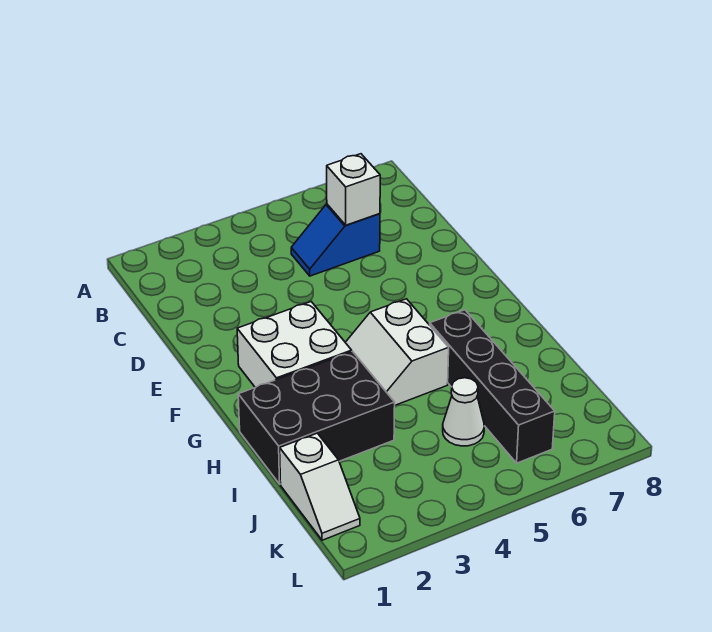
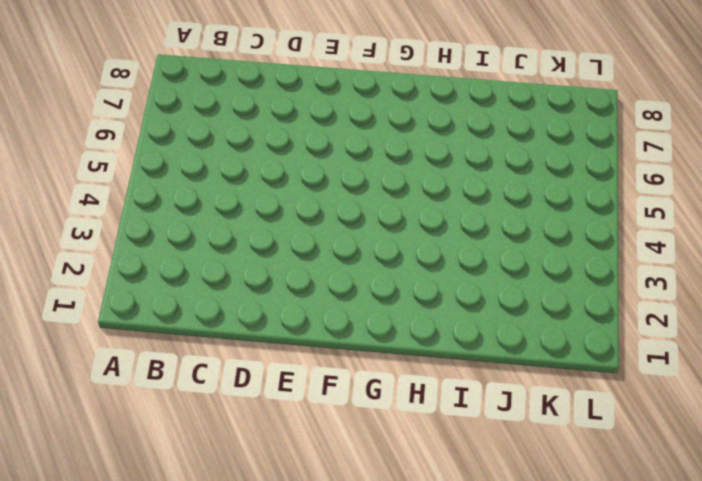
none -> blue slope C5:C6 level 1 top 6
none -> white brick F2:G3 level 1

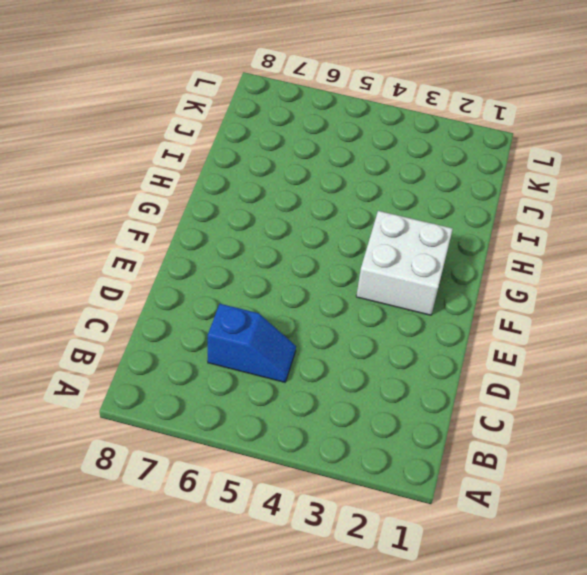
none -> white slope G4:H5 level 1 top 5
none -> black brick H1:I3 level 1

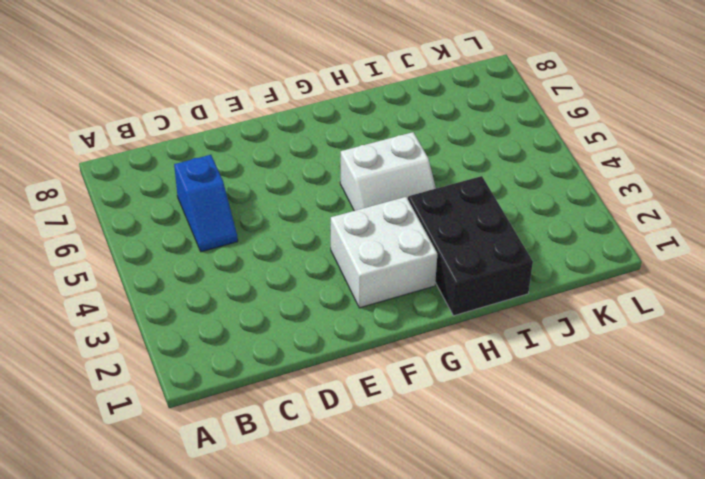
none -> black brick H6:K6 level 1
none -> white slope J1:K1 level 1 top J

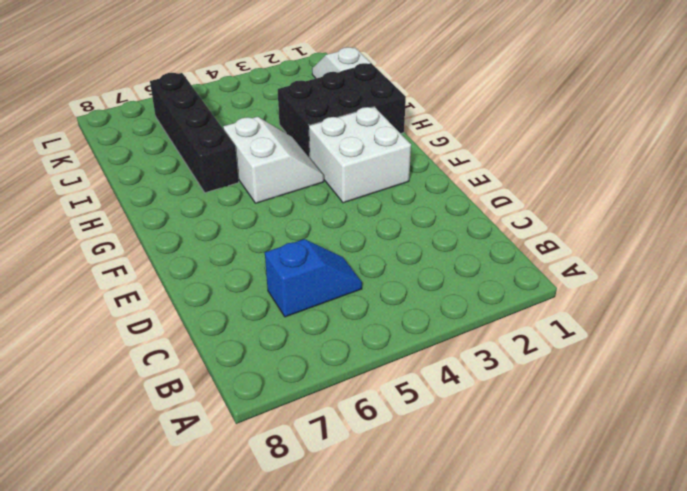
none -> white cone J5 level 1
none -> white brick C6 level 2

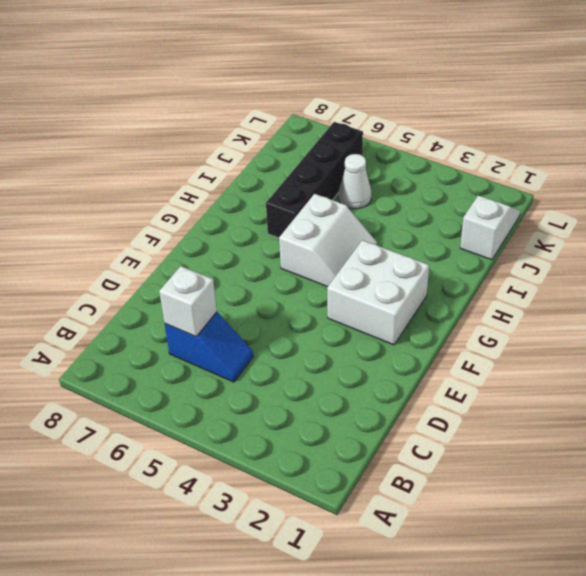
none -> black brick H1:I3 level 1

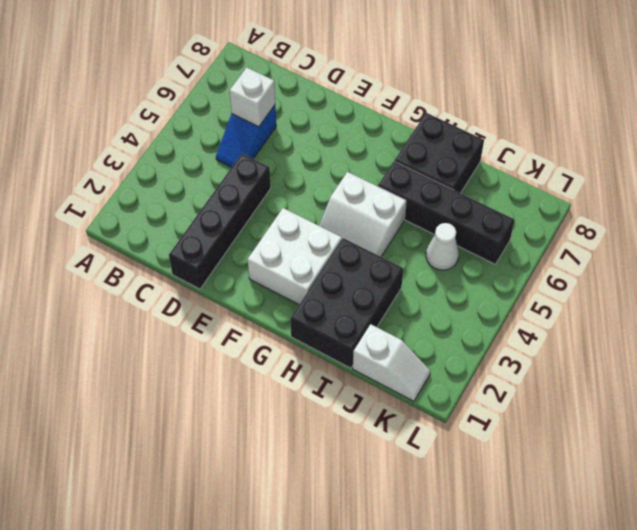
black brick D1:D4 level 1 -> none
black brick H7:I8 level 1 -> none

